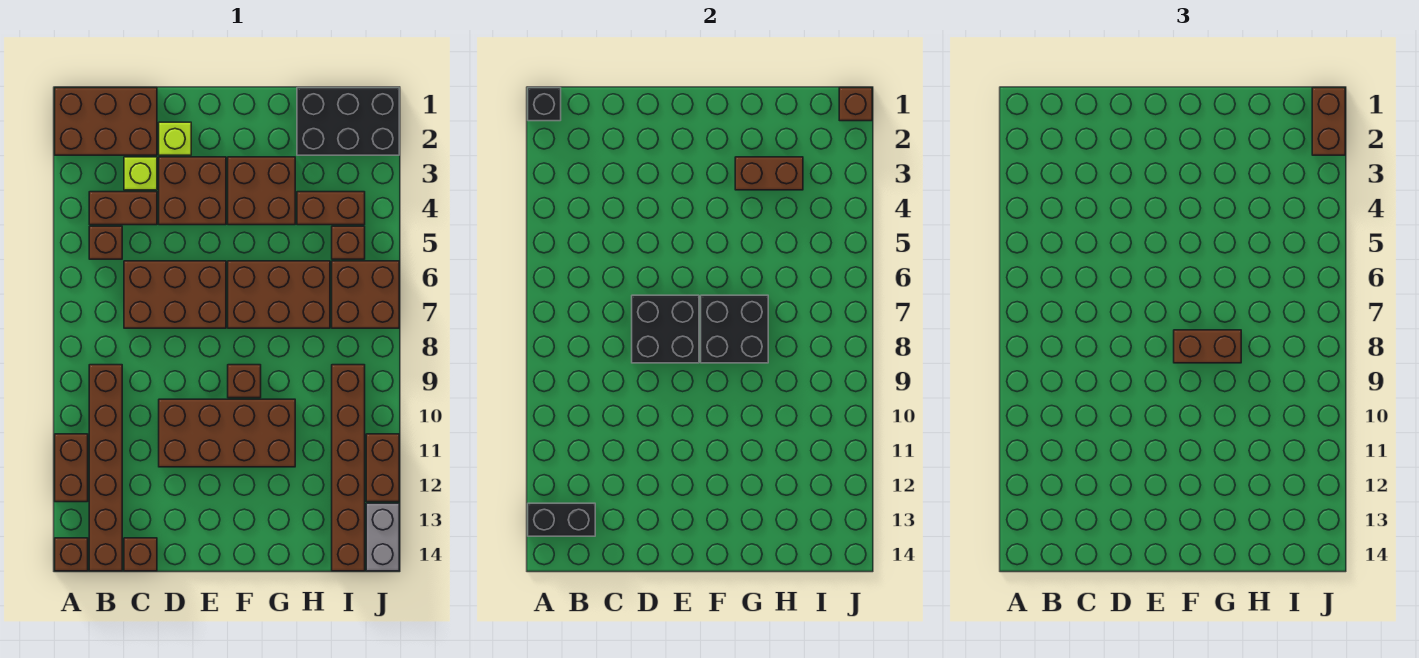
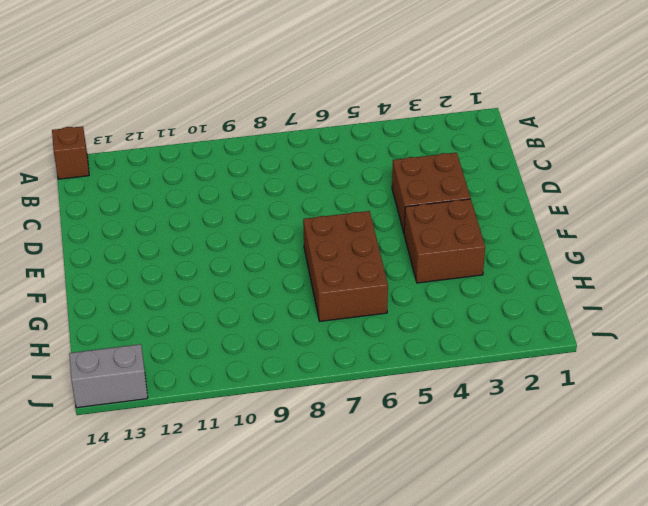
none -> brown brick A1:C2 level 1
none -> brown brick A11:A12 level 1
none -> brown brick B4:C4 level 1
none -> brown brick B5 level 1

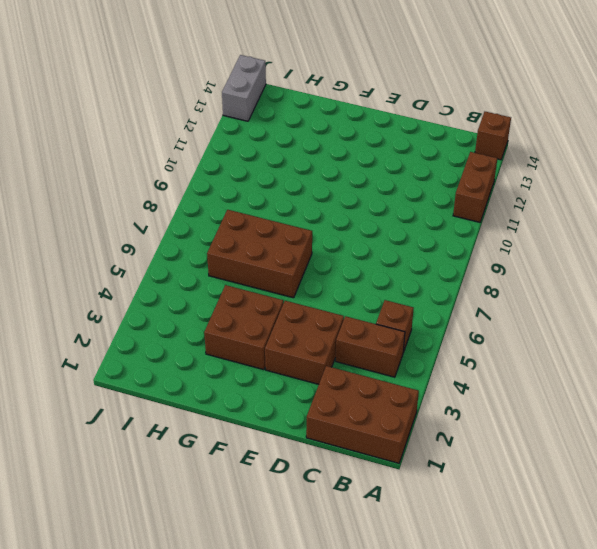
none -> brown brick B9:B14 level 1
none -> lime brick C3 level 1
none -> brown brick C6:E7 level 1
none -> brown brick C14 level 1

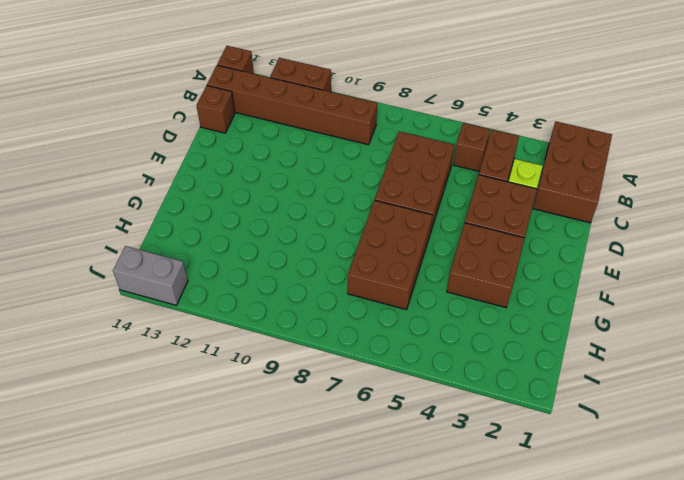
none -> lime brick D2 level 1
none -> brown brick D10:G11 level 1
none -> brown brick F9 level 1
none -> black brick H1:J2 level 1

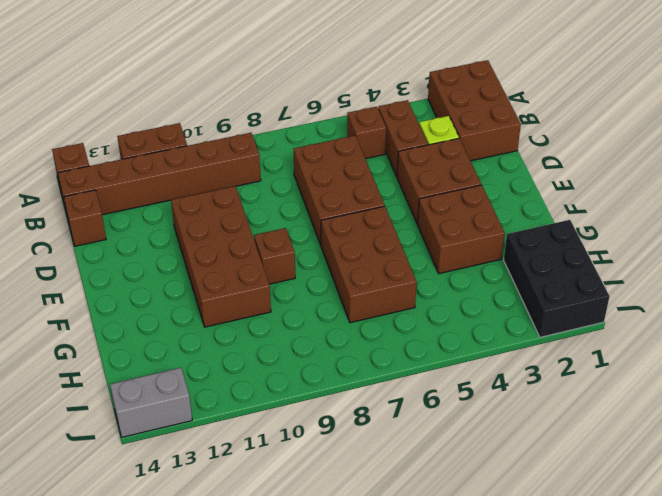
none -> lime brick D2 level 1
none -> brown brick H4:I4 level 1
none -> brown brick I5 level 1
none -> brown brick I6:J7 level 1

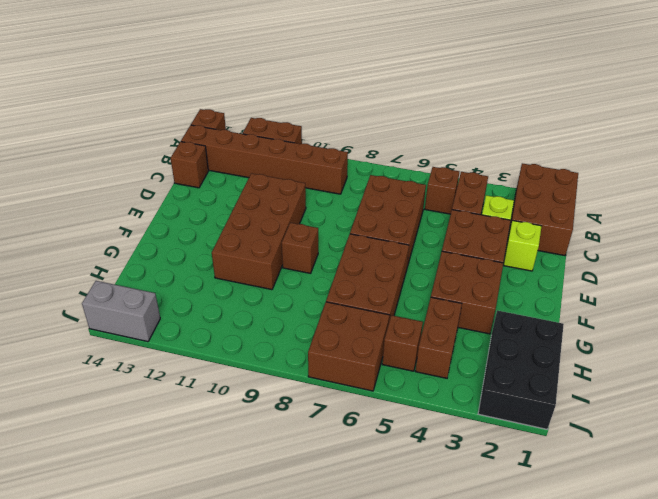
none -> brown brick I9:I14 level 1
none -> brown brick J11:J12 level 1
none -> black brick A1 level 2
none -> black brick A13:B13 level 2

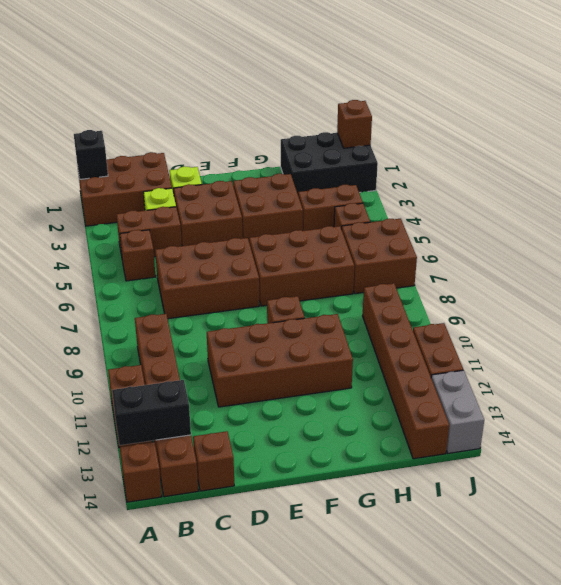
none -> black brick D7:E8 level 2
none -> black brick F7:G8 level 2
none -> brown brick G3:H3 level 2
none -> brown brick F8:G8 level 3

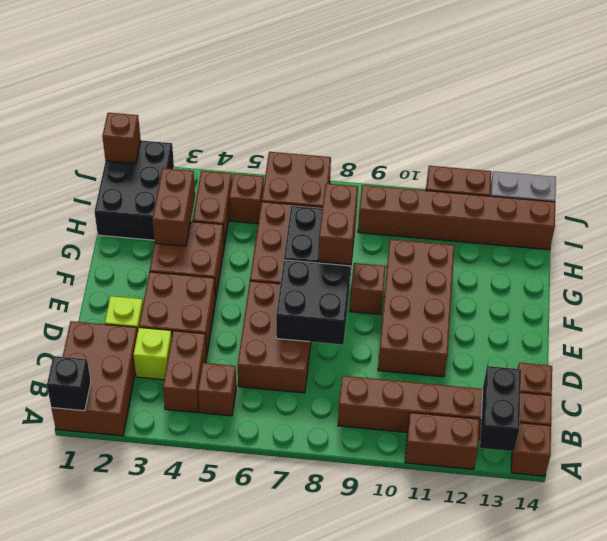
none -> brown brick J1:J2 level 3

